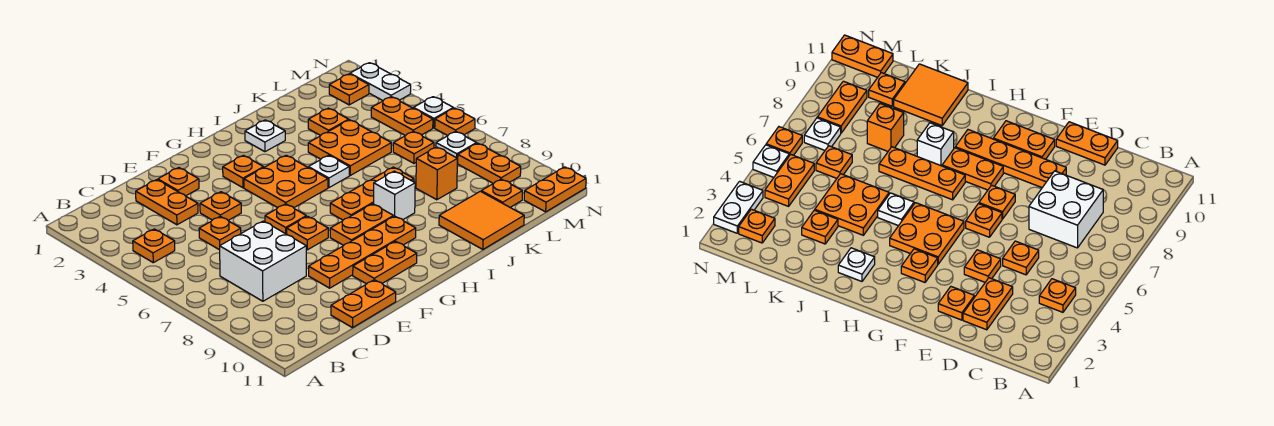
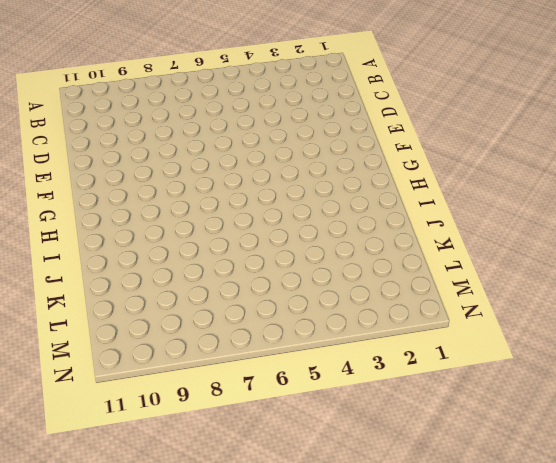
none -> orange plate B4 level 1
none -> white brick C7:D8 level 1
none -> orange plate D2:D3 level 1
none -> orange plate D5 level 1

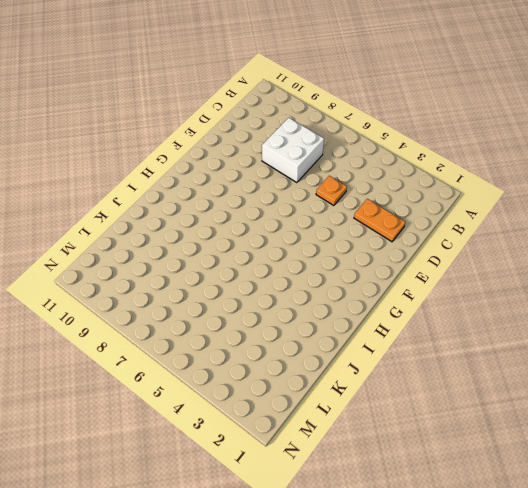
none -> orange plate B4 level 1
none -> orange plate D11:E11 level 1
none -> orange plate E2 level 1
none -> orange plate E4 level 1

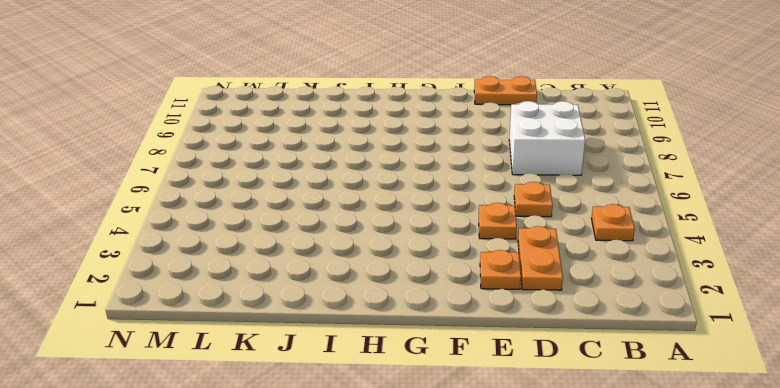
none -> orange plate E9:H9 level 1
none -> orange plate F6 level 1
none -> orange plate F7 level 1
none -> orange plate F10:G10 level 1

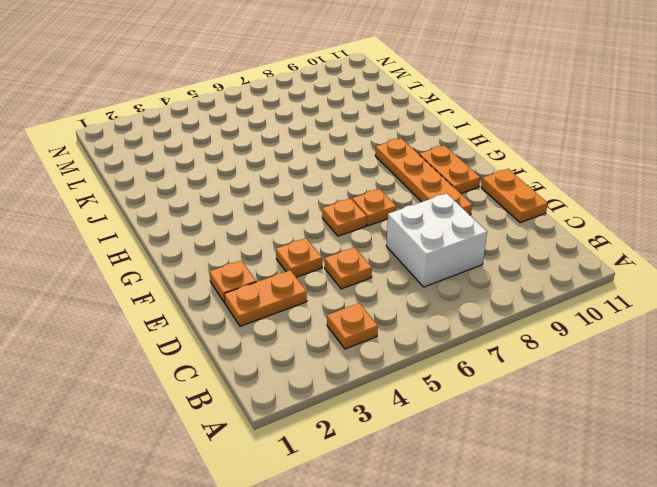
none -> orange plate G3 level 1
none -> orange plate G4:H5 level 1
none -> orange plate G8:H8 level 1
none -> orange plate H7:J7 level 1

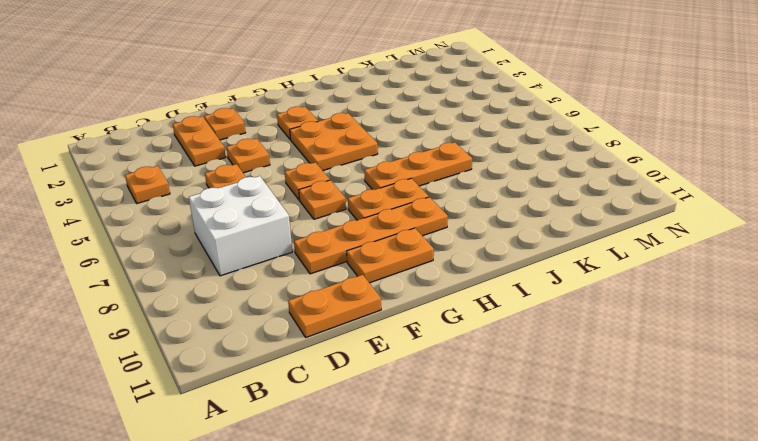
none -> white plate I2 level 1
none -> white plate I5 level 1
none -> white brick I8 level 1
none -> orange plate J4:K5 level 1

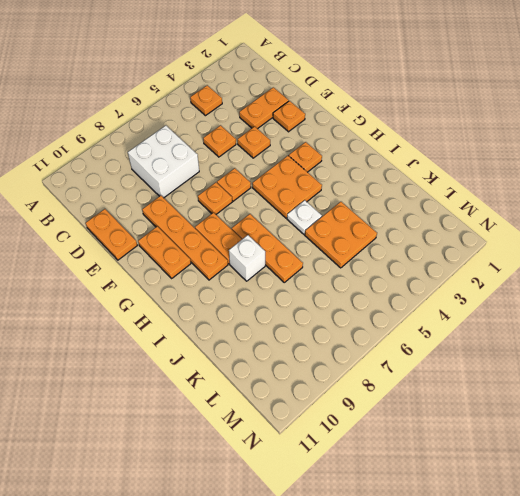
none -> white plate I2 level 1
none -> orange tile J10:K11 level 1
none -> orange plate K3 level 1
none -> orange brick K8 level 1

